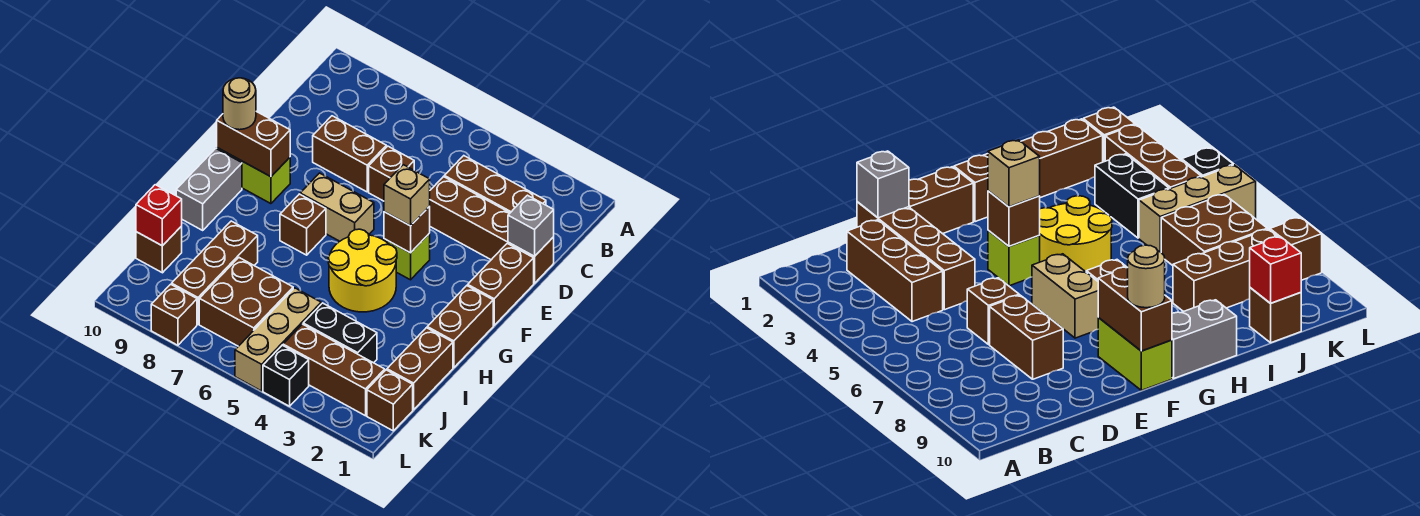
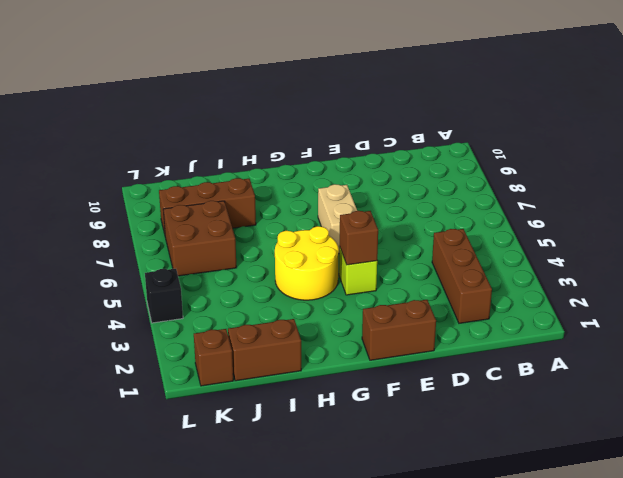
none -> brown brick D1:D4 level 1
none -> brown brick D6 level 1
none -> brown brick D7:D8 level 1

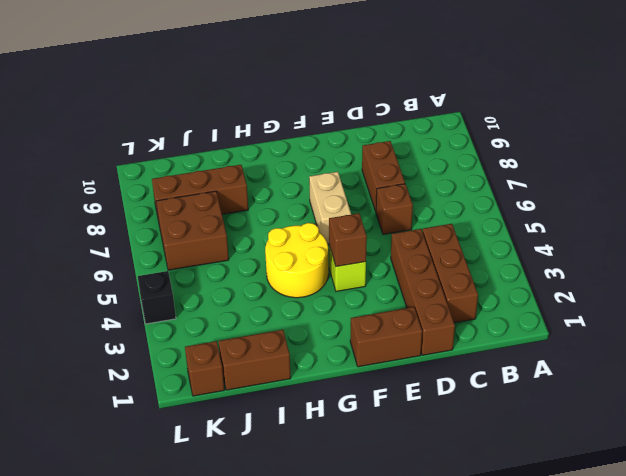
none -> lime brick F9:F10 level 1
none -> brown brick G1:H1 level 1
none -> brown brick G7 level 1

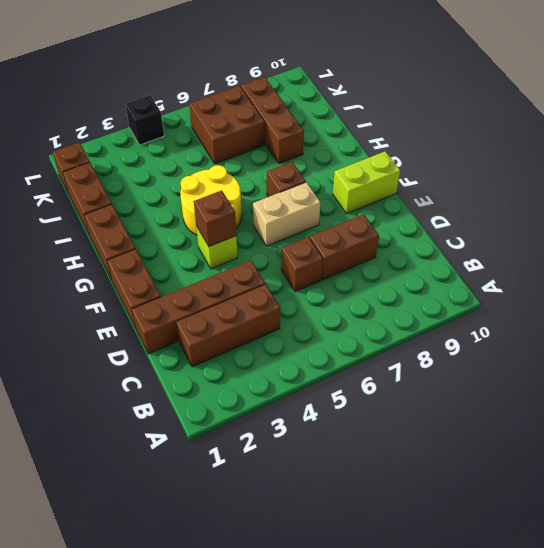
none -> grey brick G10:H10 level 1
none -> black brick J3:J4 level 1
none -> tan brick J5:L5 level 1

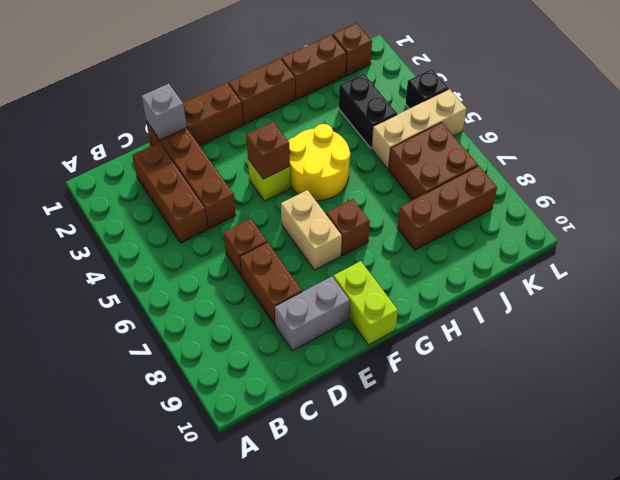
grey brick D9:E9 level 1 -> grey brick G10:H10 level 1
none -> brown brick J10 level 1
none -> brown brick K2:K4 level 1
none -> brown brick L8 level 1

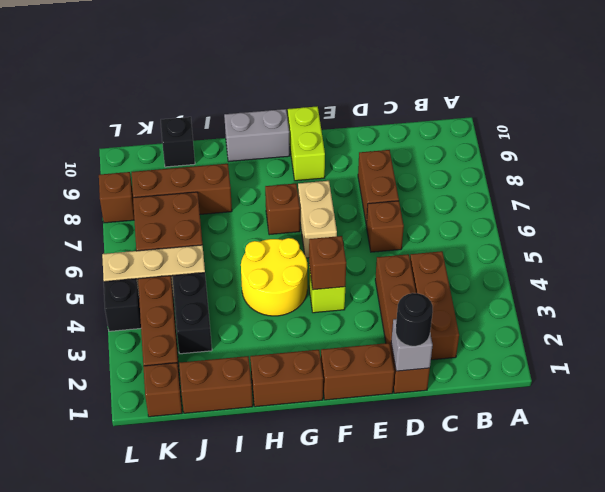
black round brick D1 level 3 -> none
black brick J10 level 1 -> brown brick J10 level 1
none -> brown brick F9:F10 level 2
none -> red brick J10 level 2
none -> tan brick F4 level 3

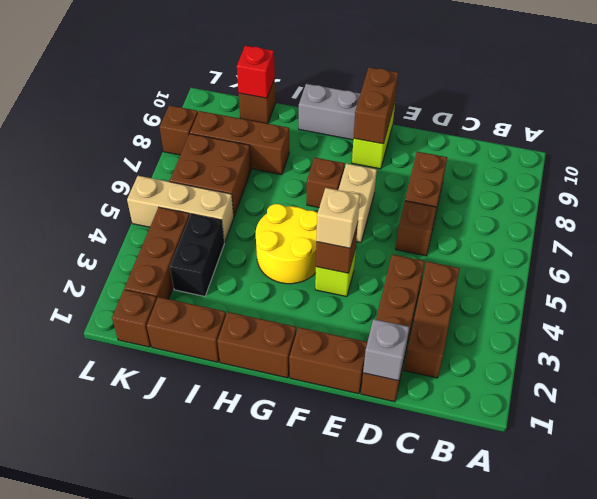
none -> black brick L4 level 1
none -> tan round brick F10 level 3

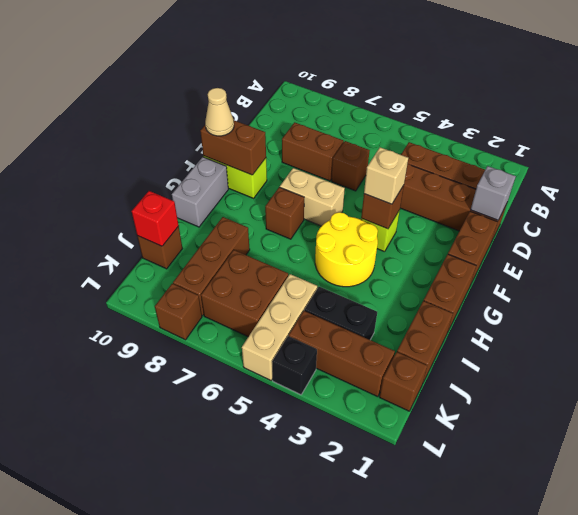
tan cone F10 level 3 -> tan round brick F10 level 3

